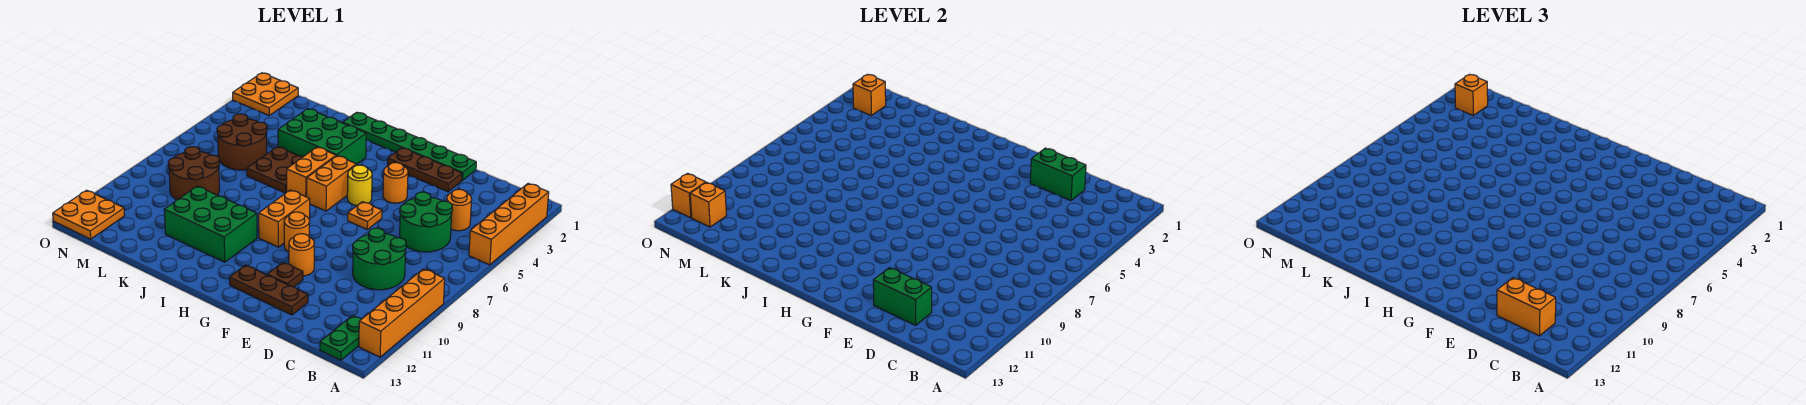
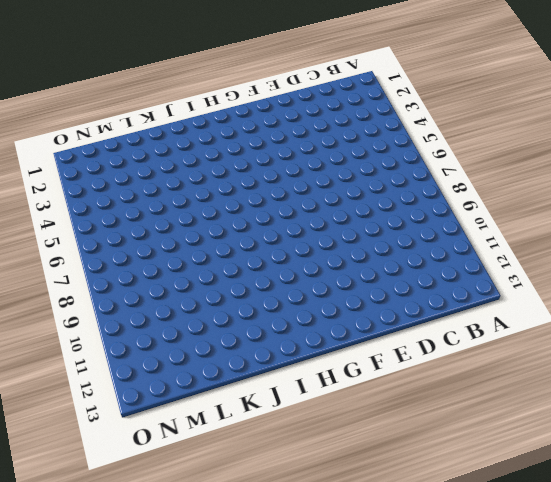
none -> orange brick A2:A5 level 1
none -> orange brick A9:A12 level 1
none -> green plate B12:B13 level 1
none -> orange round brick C4 level 1

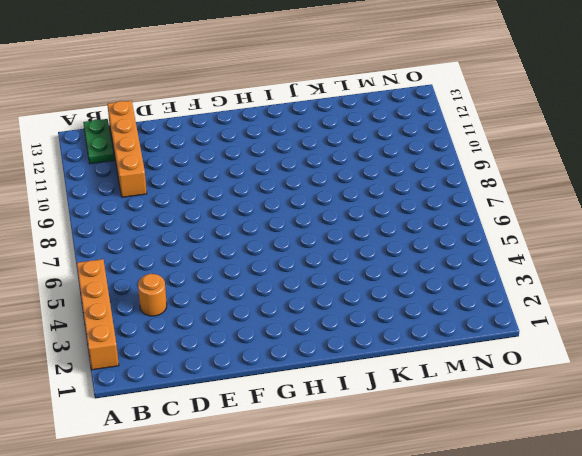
orange brick C10:C13 level 1 -> orange brick A9:A12 level 1
none -> green round brick C5:D6 level 1
none -> green round brick C8:D9 level 1
none -> green plate E1:J1 level 1
none -> brown plate E2:G2 level 1

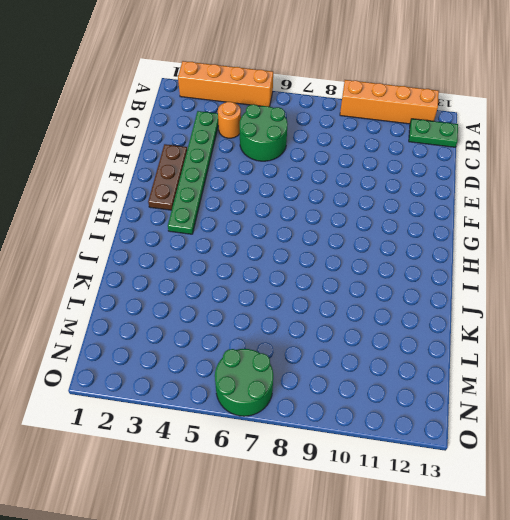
green plate C3:H3 level 1 -> green plate E1:J1 level 1
green round brick N6:O7 level 1 -> green round brick C8:D9 level 1
none -> brown plate E12:G12 level 1
none -> orange round brick F4 level 1
none -> orange plate F6 level 1
none -> orange round brick F10 level 1

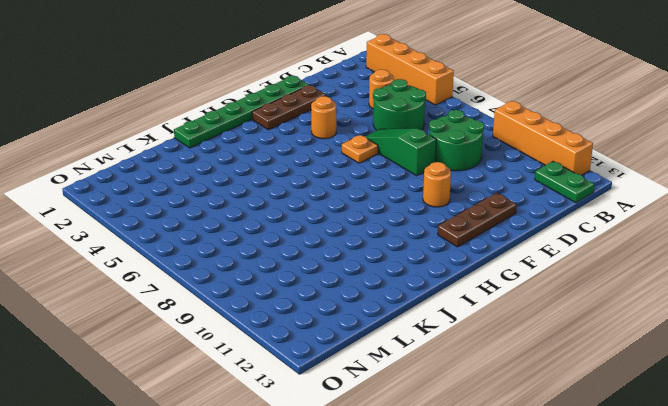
green slope E6:E8 level 1 top 8 -> none
none -> brown plate F11 level 1
none -> yellow round brick G5 level 1
none -> orange round brick G9 level 1
none -> orange brick H5:H6 level 1

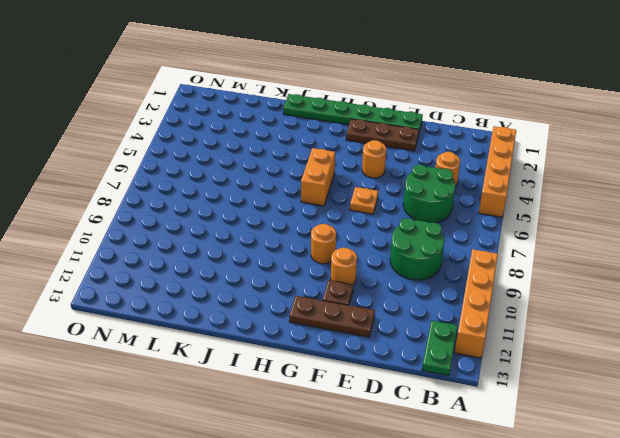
none -> yellow round brick G5 level 1
none -> orange brick H8:H9 level 1
none -> green brick I3:K4 level 1
none -> orange brick I5:I6 level 1

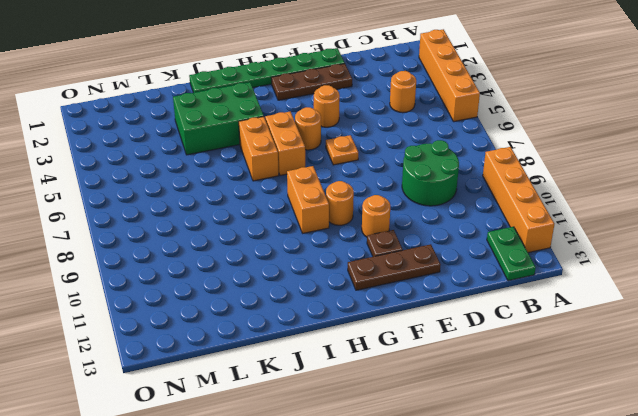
orange round brick G5 level 1 -> yellow round brick G5 level 1
none -> green round brick C5:D6 level 1
none -> green brick I10:K11 level 1
none -> brown plate J5:K6 level 1
none -> brown round brick L5:M6 level 1

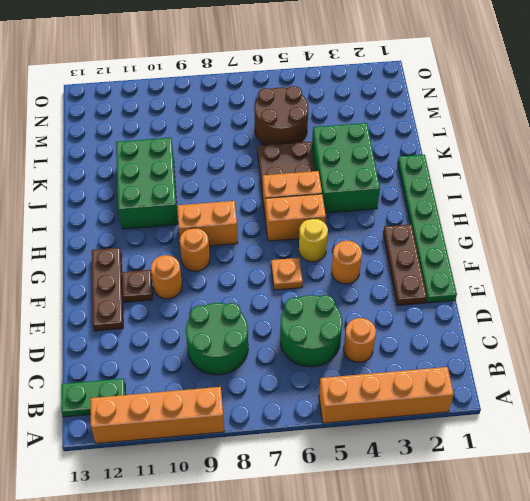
none -> brown round brick L8:M9 level 1
none -> orange plate N1:O2 level 1
none -> orange plate N12:O13 level 1
none -> green brick D2:E2 level 2

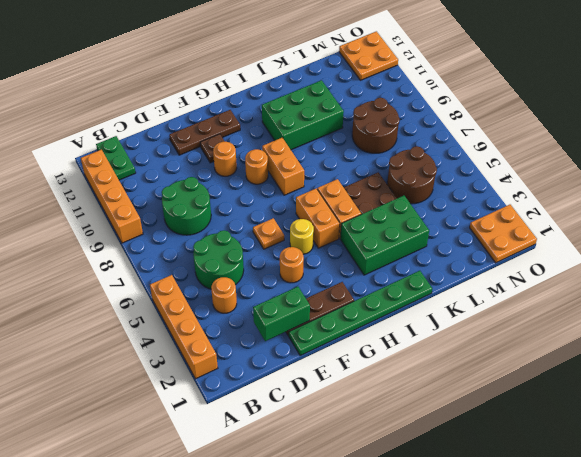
none -> green brick D12:E12 level 2
none -> orange brick N2 level 2
none -> orange brick N12 level 2
none -> orange brick O12 level 2

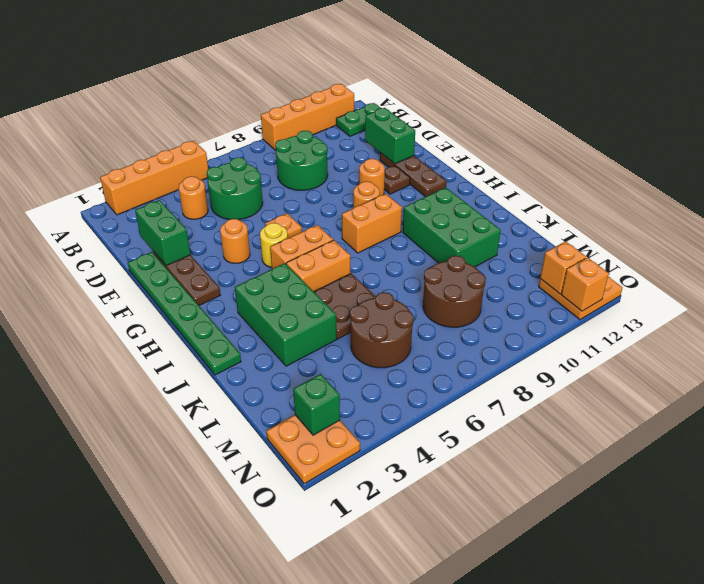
green brick N2 level 2 -> orange brick N2 level 2
none -> orange brick C12:D12 level 3
none -> orange brick N2 level 3

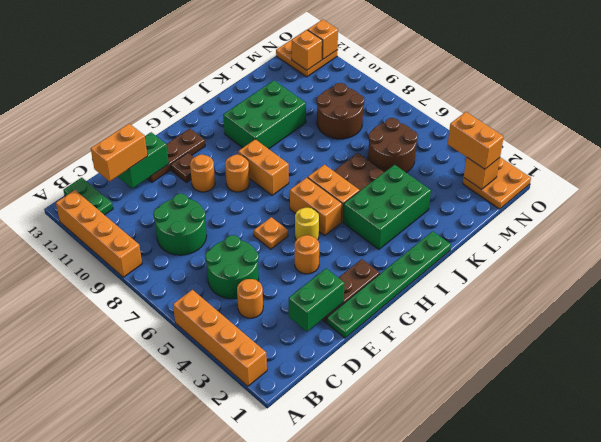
orange brick N2:N3 level 3 -> orange brick N2 level 3

